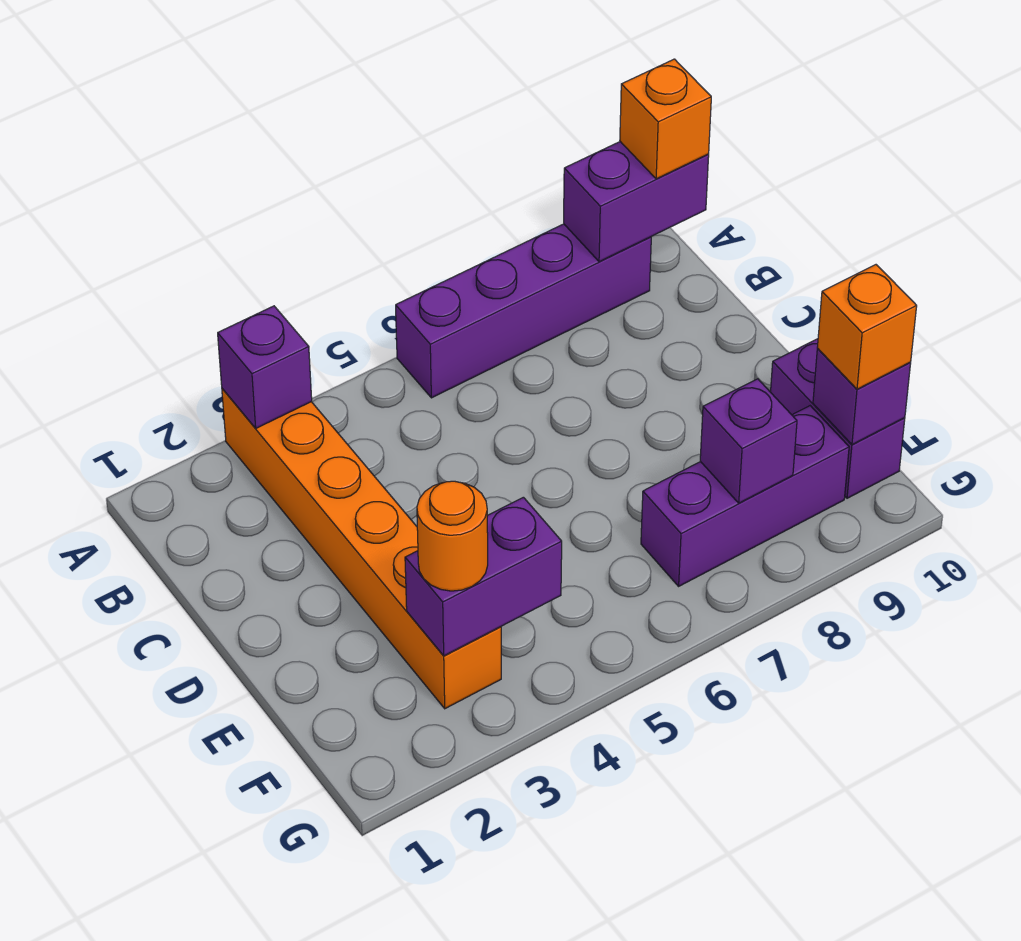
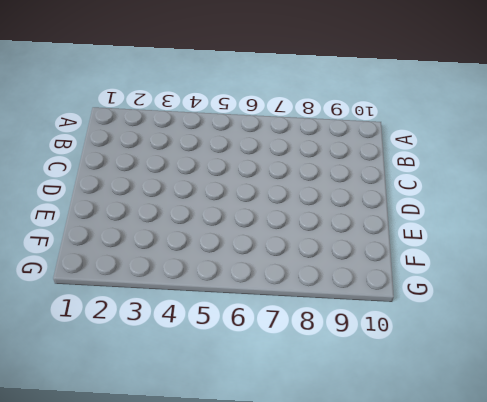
none -> orange brick A3:F3 level 1
none -> purple brick A6:A9 level 1
none -> purple brick E10:F10 level 1

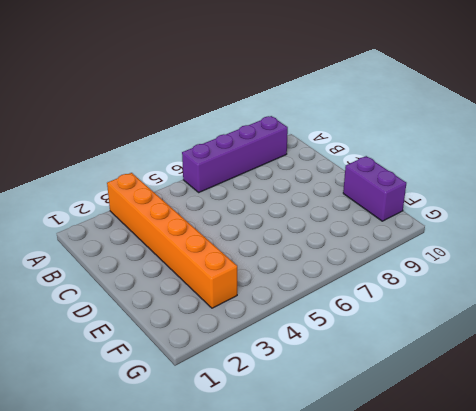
none -> purple brick F7:F9 level 1
none -> purple brick A3 level 2
none -> purple brick A9:A10 level 2

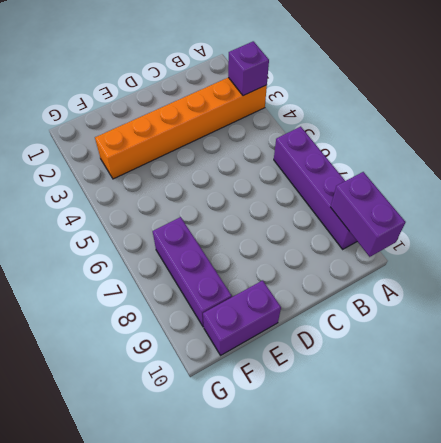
none -> purple brick F3:F4 level 2
none -> purple brick F8 level 2
none -> purple brick F10 level 2

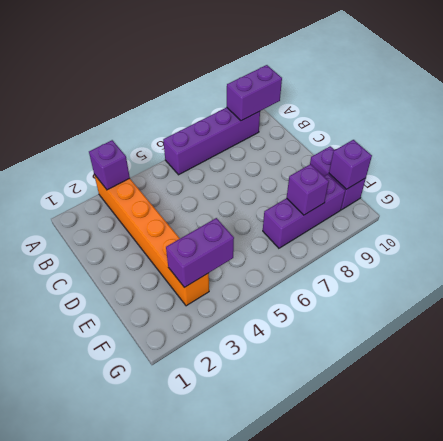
none -> orange brick A10 level 3
none -> orange round brick F3 level 3
none -> orange brick F10 level 3

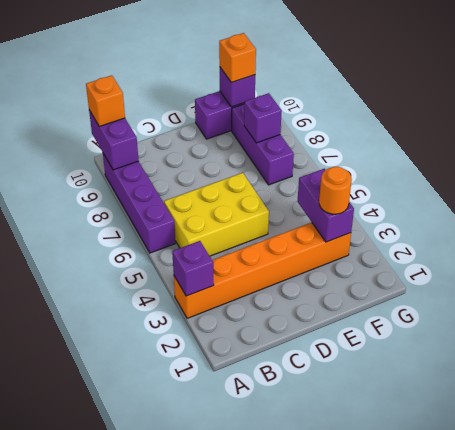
yellow brick B5:D6 level 1 -> none

